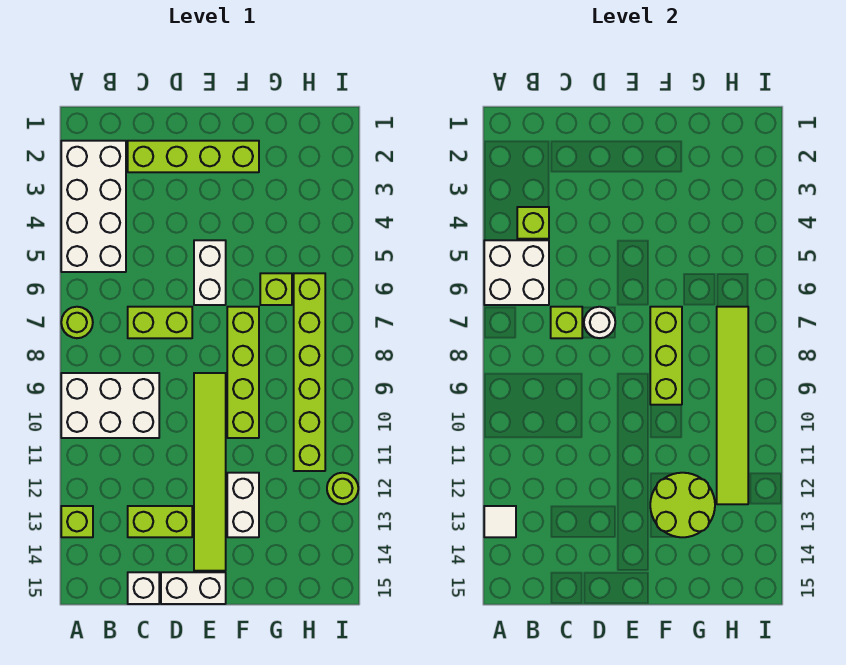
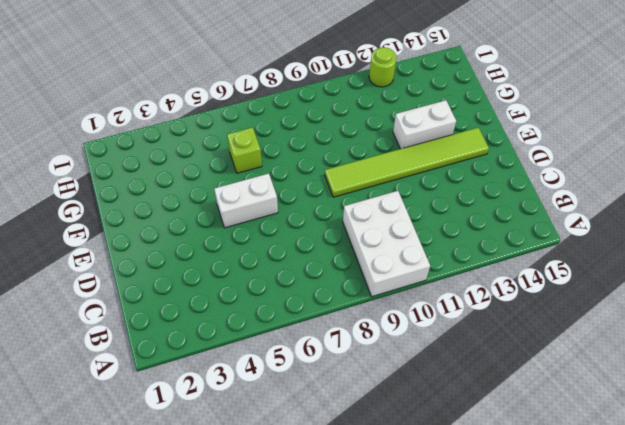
none -> white brick A2:B5 level 1
none -> lime round brick A7 level 1
none -> lime brick A13 level 1

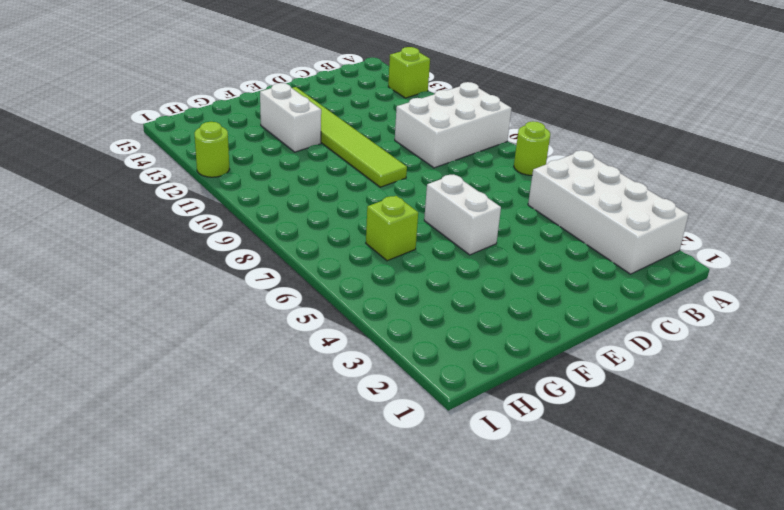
none -> lime brick C2:F2 level 1
none -> lime brick C7:D7 level 1
none -> lime brick C13:D13 level 1

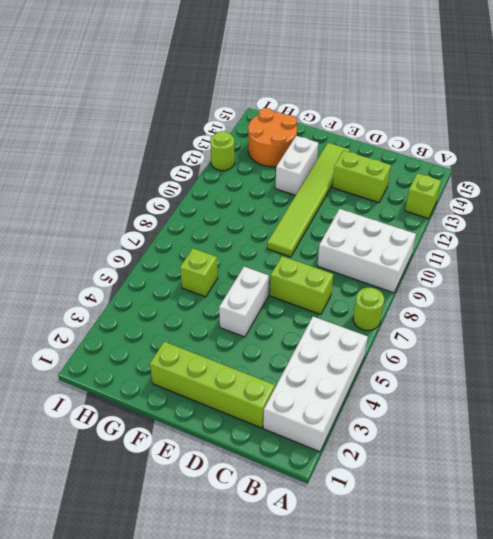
orange round brick G13:H14 level 1 -> none
none -> white brick C15 level 1
none -> white brick D15:E15 level 1
none -> lime brick F7:F10 level 1

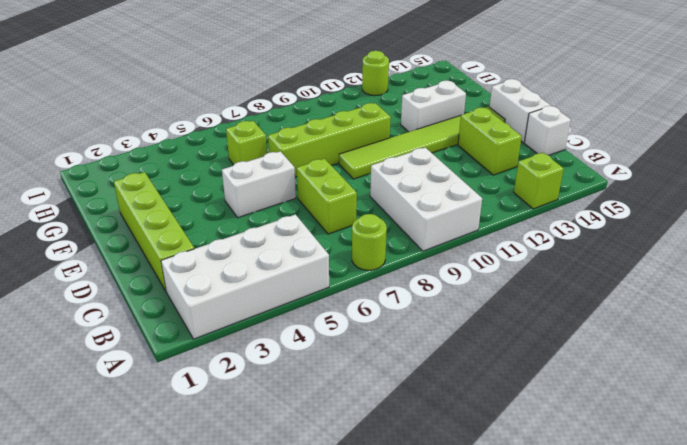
none -> lime brick H6:H11 level 1
none -> white brick A5:B6 level 2
none -> white tile A13 level 2

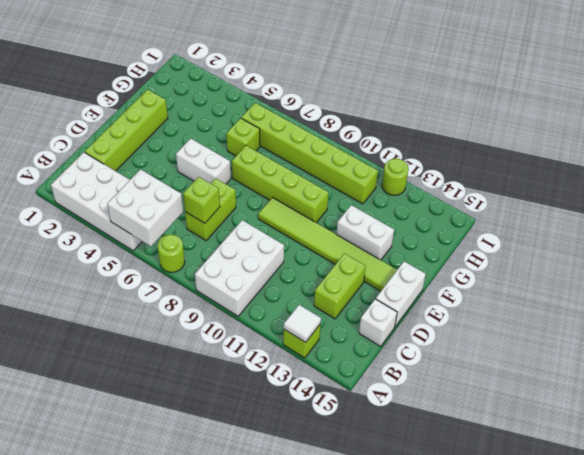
none -> lime brick B4 level 2
none -> white round brick D7 level 2
none -> lime brick F7:F9 level 2

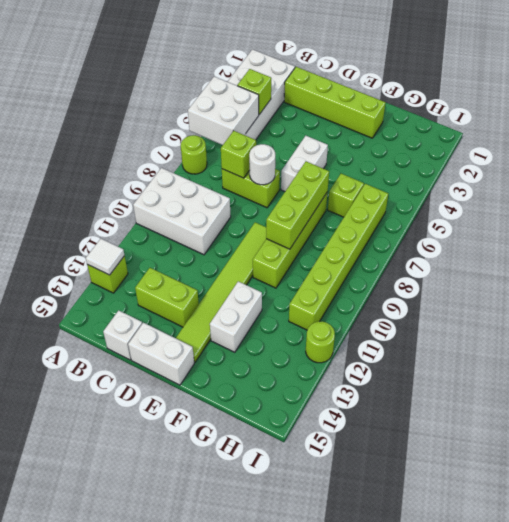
none -> lime round brick F12:G13 level 2
none -> lime tile H7:H12 level 2

